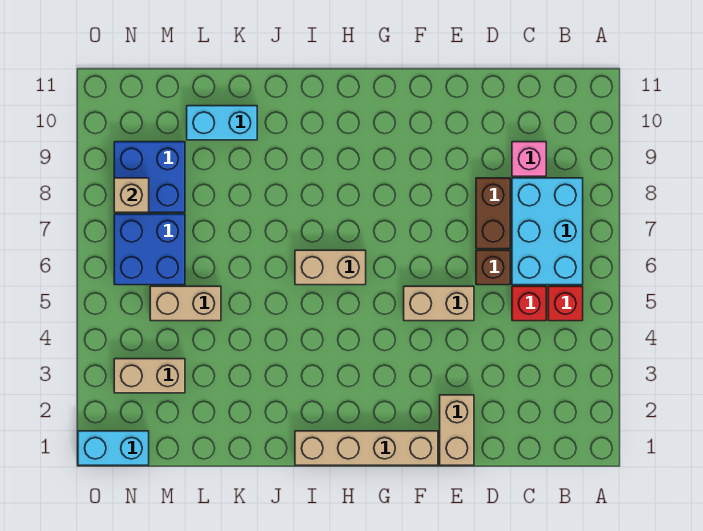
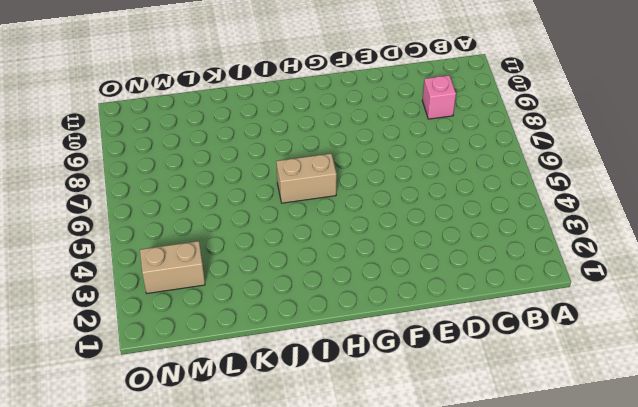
none -> red brick B5 level 1
none -> cyan brick B6:C8 level 1
none -> red brick C5 level 1

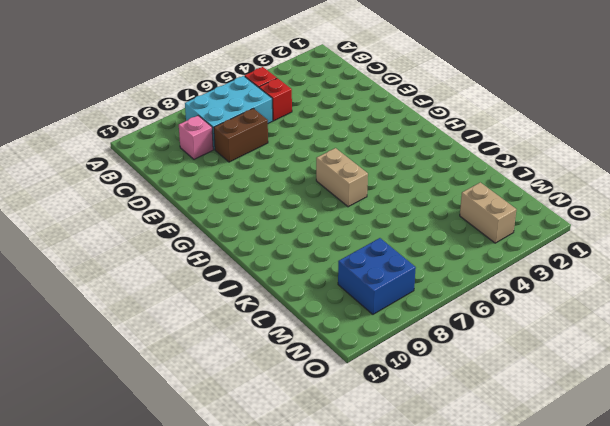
none -> brown brick D6 level 1
none -> tan brick E1:E2 level 1
none -> tan brick E5:F5 level 1

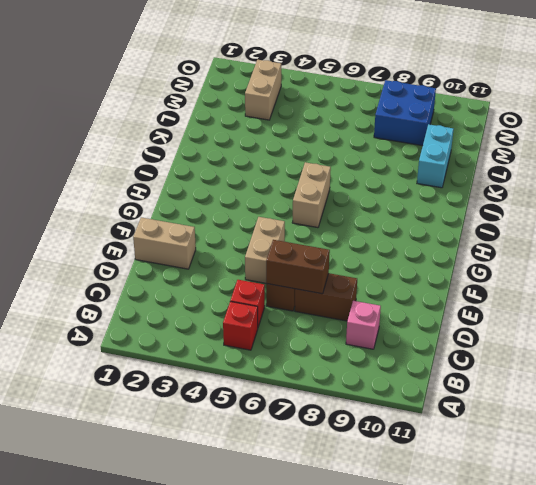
brown brick D6:D7 level 2 -> none
none -> cyan brick B6:C8 level 1
none -> tan brick F1:I1 level 1
none -> tan brick L5:M5 level 1

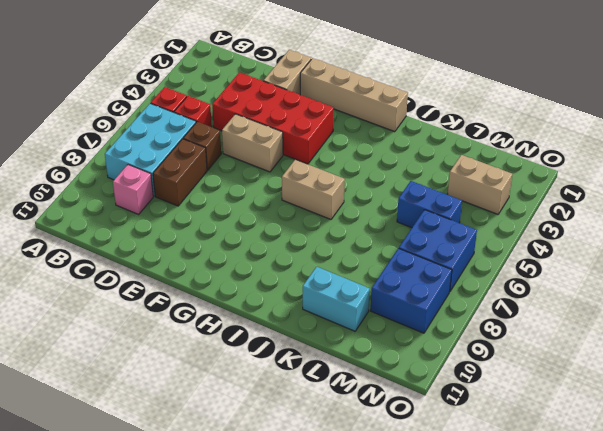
red brick D3:G4 level 1 -> none
blue brick L5:M5 level 1 -> tan brick L5:M5 level 1
none -> cyan brick N1:O1 level 1
none -> tan brick N8 level 2

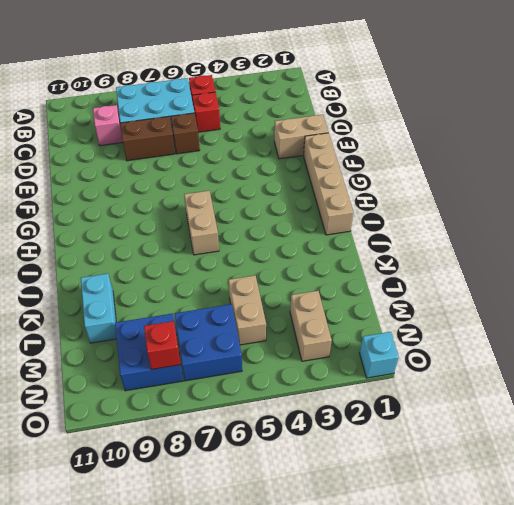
red brick N8 level 2 -> tan brick N8 level 2
cyan brick O1 level 1 -> cyan brick N1:O1 level 1
none -> tan brick E5:F5 level 1

